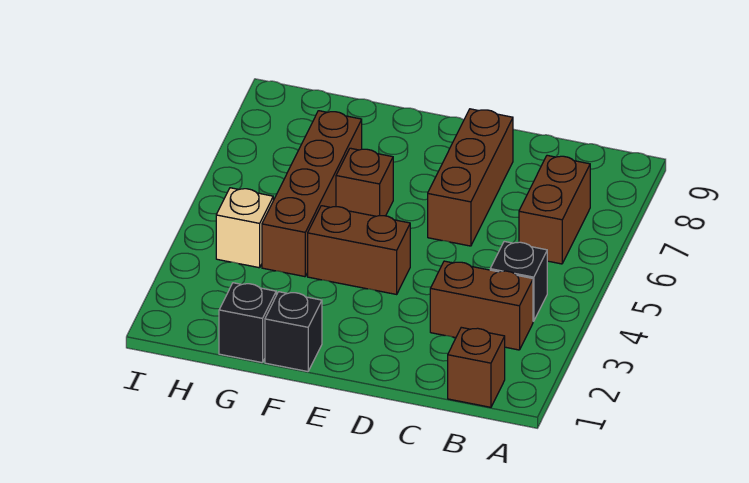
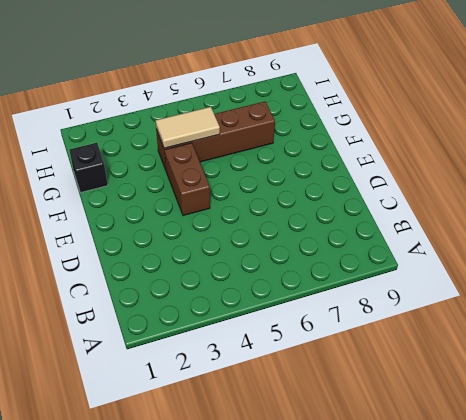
tan tile G4:G5 level 2 -> none
none -> brown brick B1 level 1
none -> brown brick B3:C3 level 1

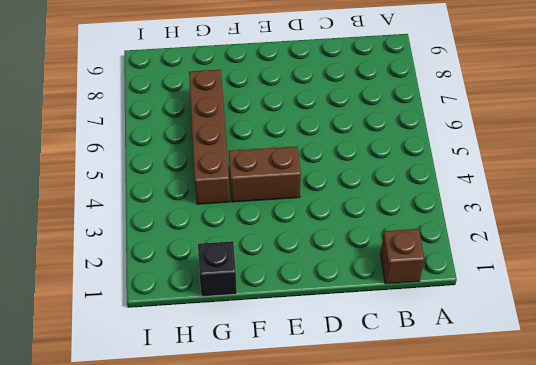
none -> brown brick B3:C3 level 1
none -> black brick B4 level 1

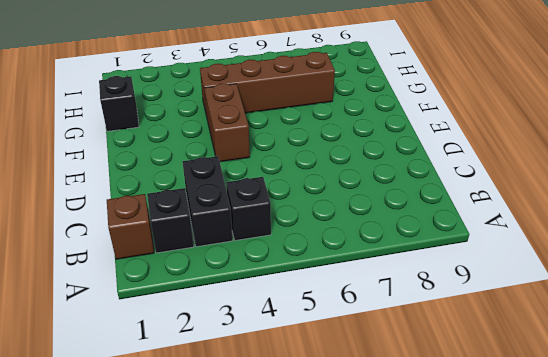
black brick B2 level 1 -> black brick F1 level 1
black brick B3:C3 level 1 -> brown brick B3:C3 level 1
none -> brown brick B6:B7 level 1
none -> brown brick D6:D8 level 1

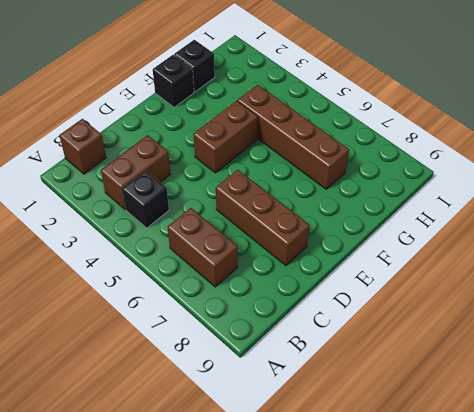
none -> brown brick F6 level 1
none -> tan brick H4 level 1

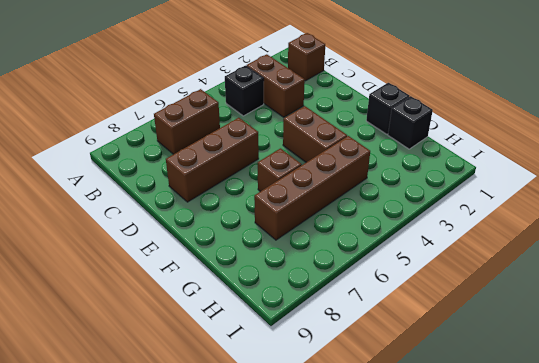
none -> tan brick H4 level 1

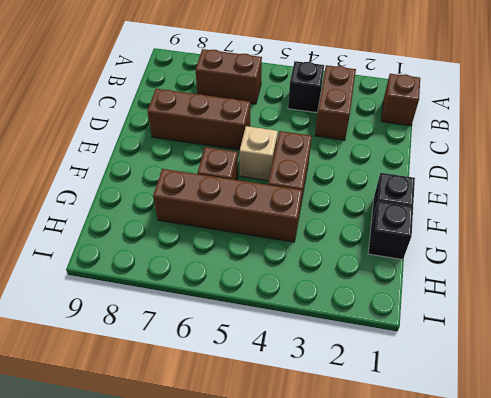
tan brick E5 level 1 -> tan brick H4 level 1

